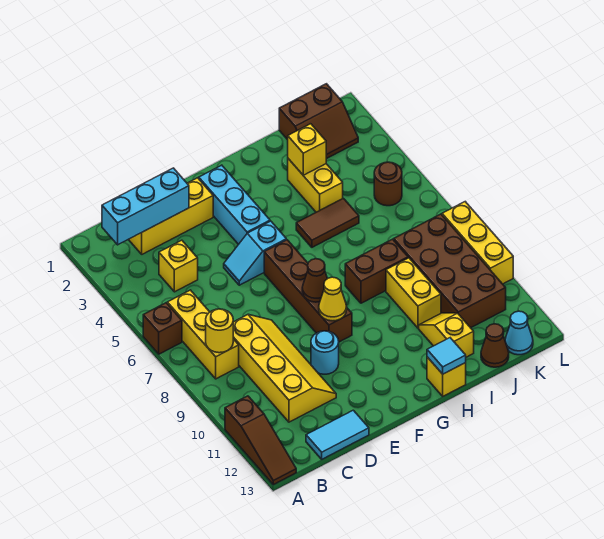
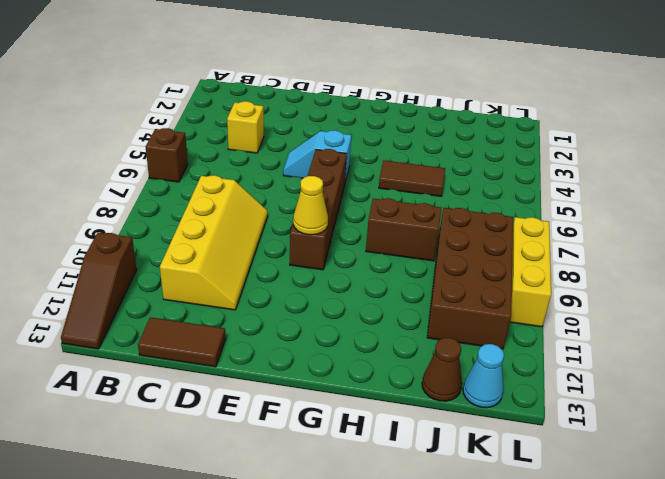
brown tile C13:D13 level 1 -> cyan tile C13:D13 level 1
none -> yellow brick B6:B8 level 1
none -> yellow brick C2:E2 level 1
none -> cyan round brick E10 level 1

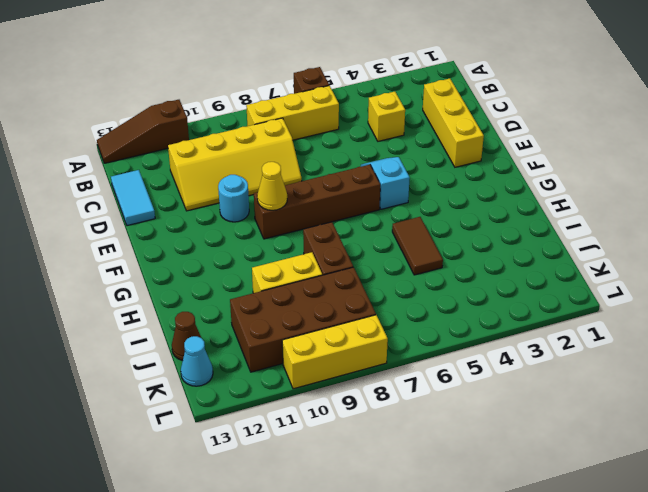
none -> cyan brick F2:F4 level 1
none -> yellow brick H13 level 1
none -> yellow brick I3:I4 level 1

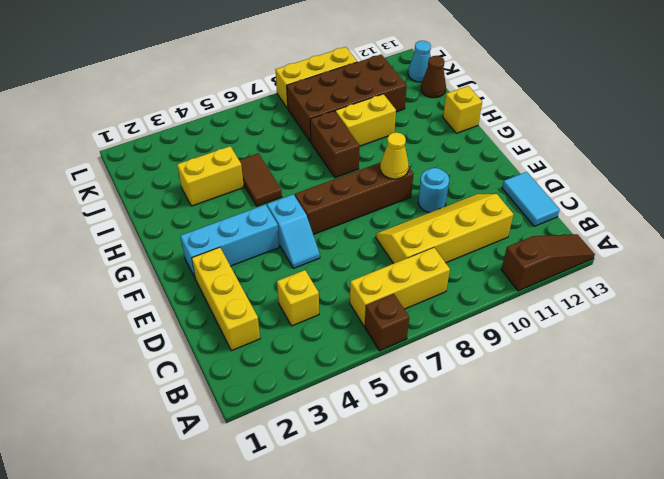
none -> yellow slope I11:I12 level 1 top 12
none -> brown slope J1:K2 level 1 top 1
none -> brown round brick K5 level 1

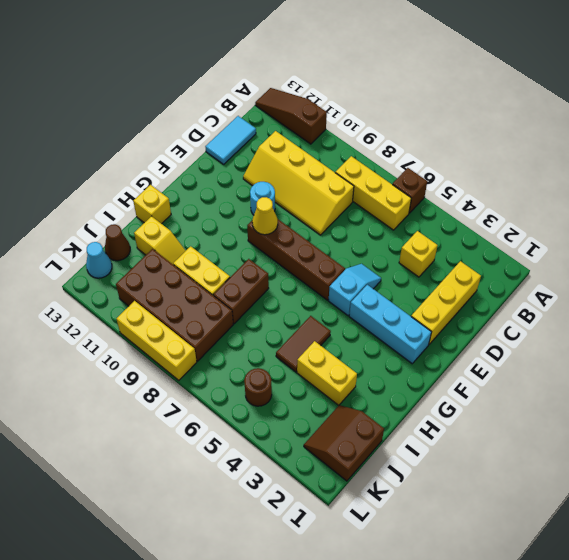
none -> cyan brick B2:D2 level 2
none -> yellow round brick B8 level 2
none -> brown cone F8 level 2

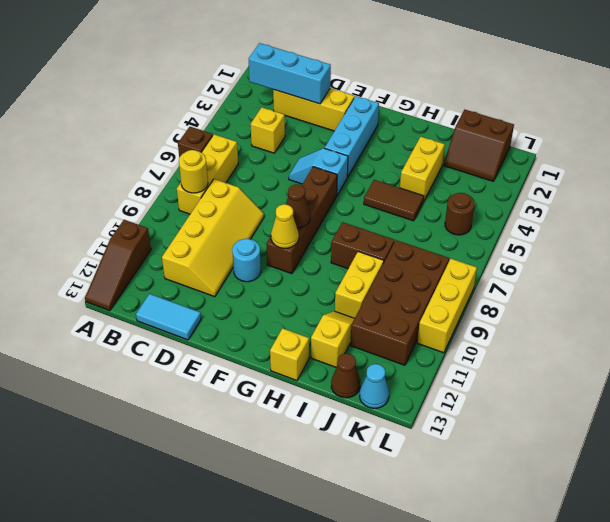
none -> cyan tile H13 level 2
none -> yellow brick I3 level 2

